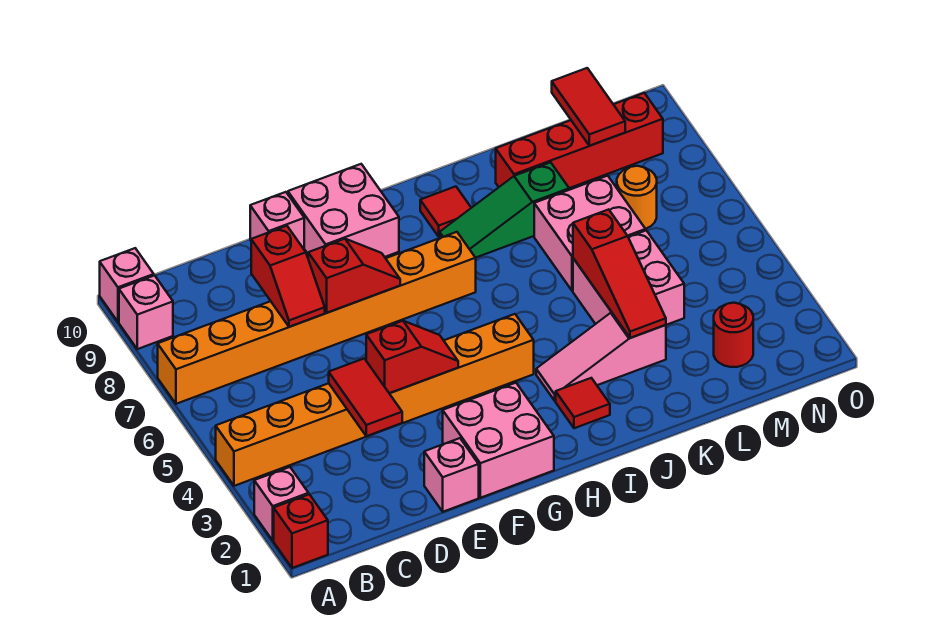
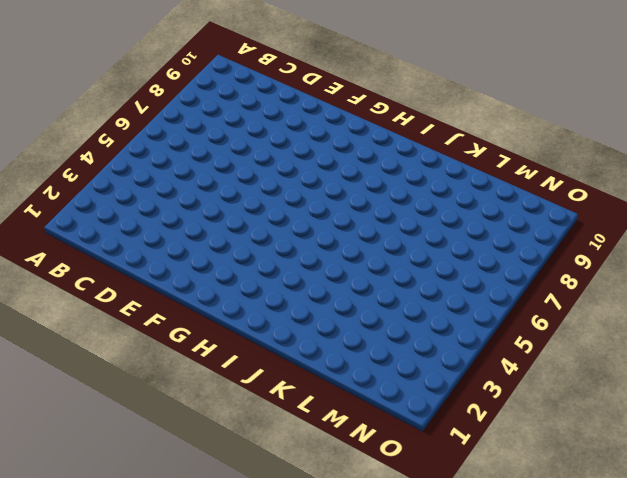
none -> red brick A1 level 1
none -> pink brick A2 level 1
none -> orange brick A4:H4 level 1

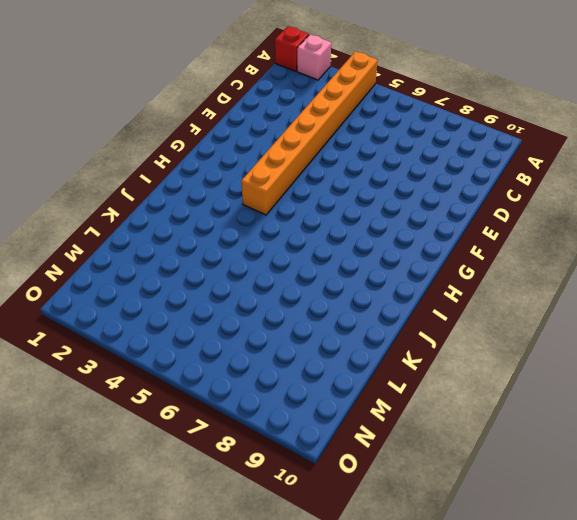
none -> orange brick A7:H7 level 1
none -> pink brick A9 level 1
none -> pink brick A10 level 1

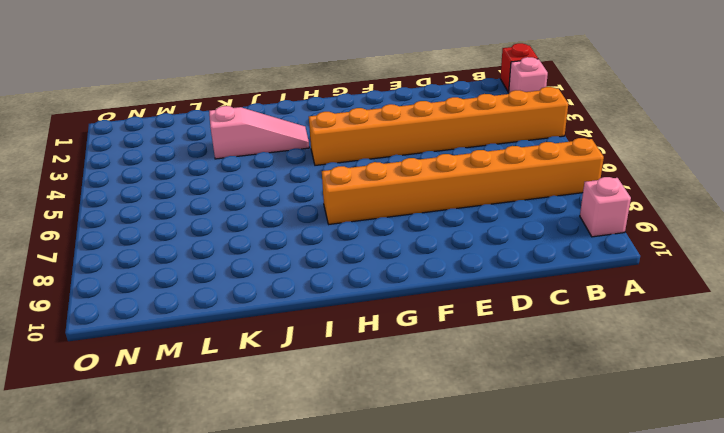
none -> pink brick A10 level 1
none -> pink brick E1 level 1
none -> pink brick E10 level 1

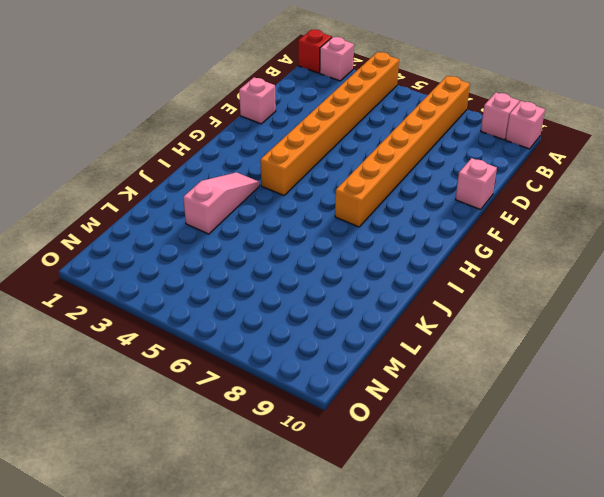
none -> pink brick F1:G2 level 1
none -> pink brick F9:G10 level 1
none -> red tile I2 level 1

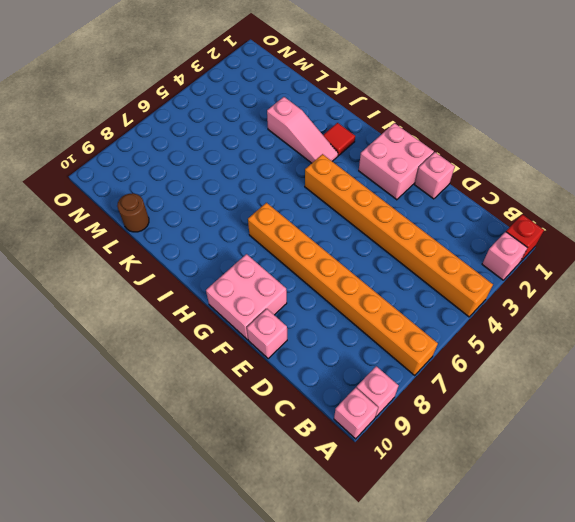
brown round brick L10 level 1 -> none
none -> green slope I8:K8 level 1 top K
none -> red tile I9 level 1
none -> pink brick K4:L5 level 1

